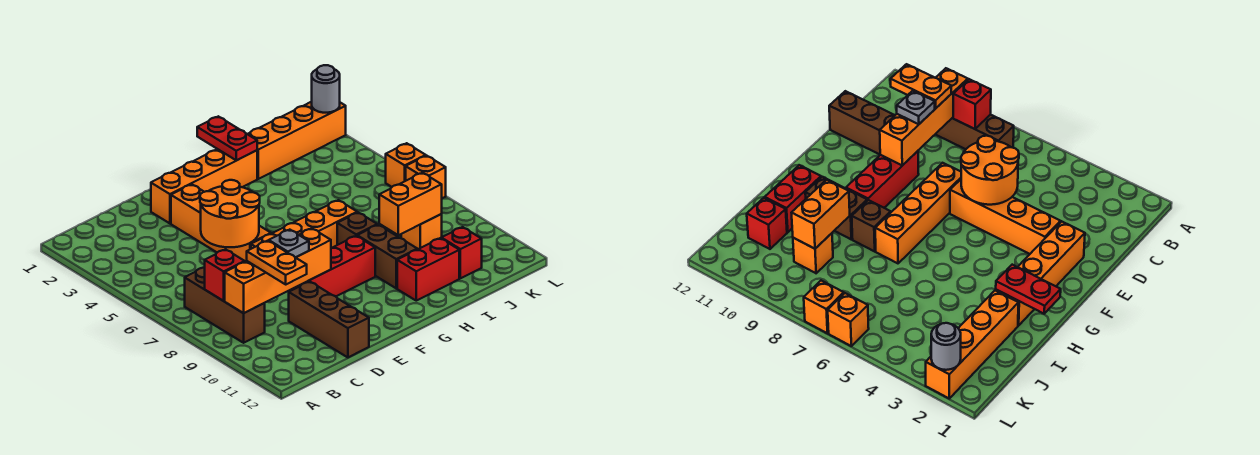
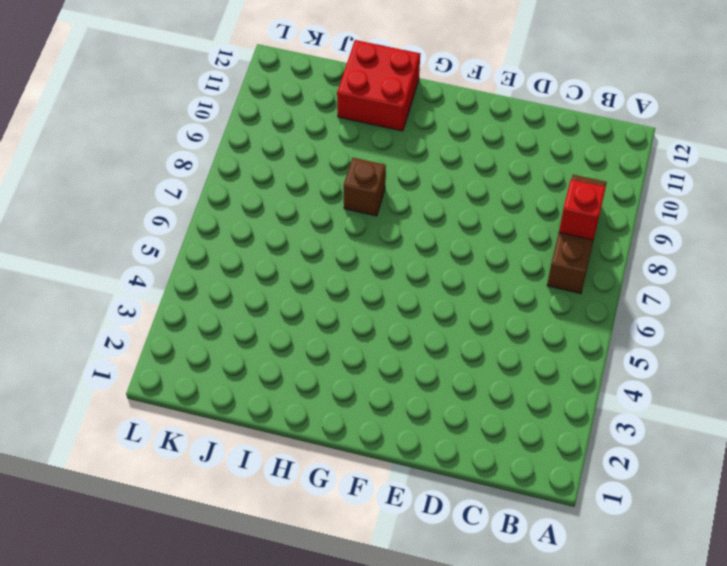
red brick H11:I12 level 1 -> red brick H11:I11 level 1
none -> brown brick D10:D12 level 1
none -> orange brick E2:H2 level 1
none -> orange brick E3:E6 level 1

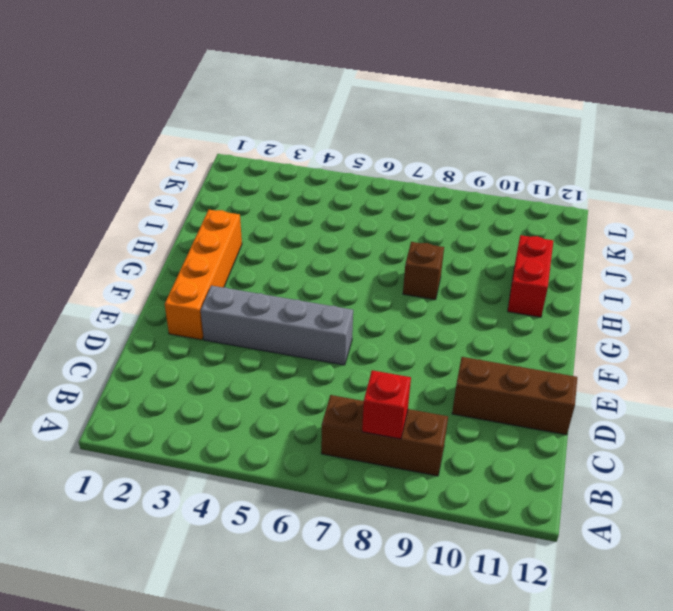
grey brick E3:E6 level 1 -> orange brick E3:E6 level 1
none -> orange brick E7:H7 level 1
none -> red brick E9:G9 level 1
none -> brown brick H9:H10 level 1

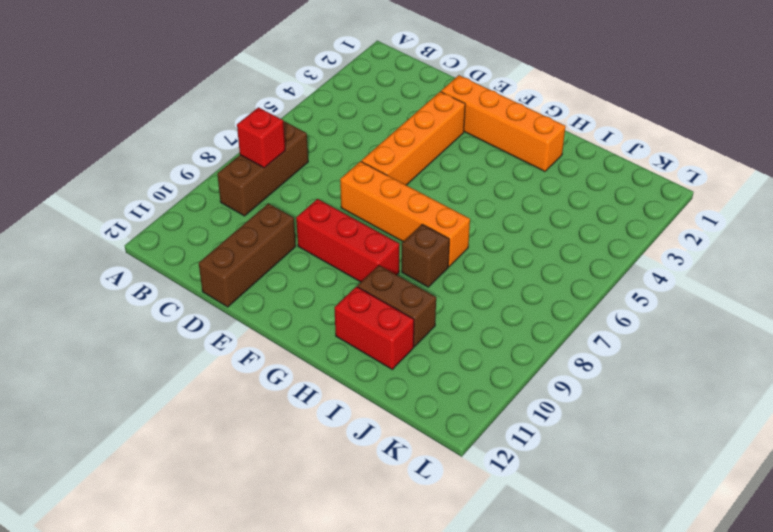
brown brick H10:I10 level 1 -> brown brick H9:H10 level 1
none -> orange brick I2:L2 level 1
none -> orange brick J9 level 1
none -> red brick J11 level 1

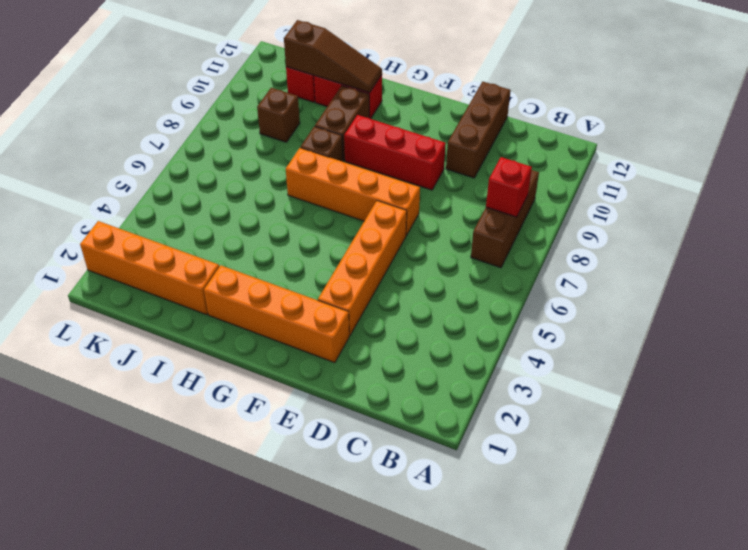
brown slope H11:J11 level 2 top J -> none
brown brick J9 level 1 -> orange brick J9 level 1
none -> orange brick L6 level 1
none -> orange brick L7 level 1
none -> orange brick B9:E9 level 2

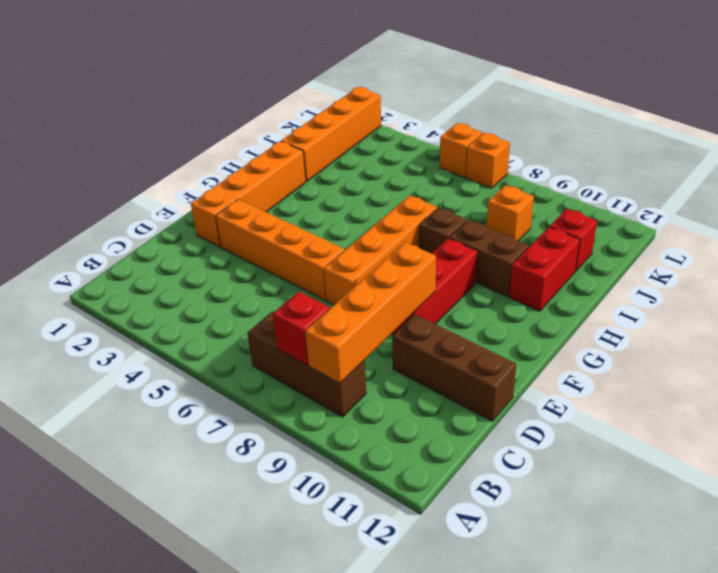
none -> orange round brick D5:E6 level 2
none -> red plate H1:H2 level 2
none -> orange brick I9:J9 level 2

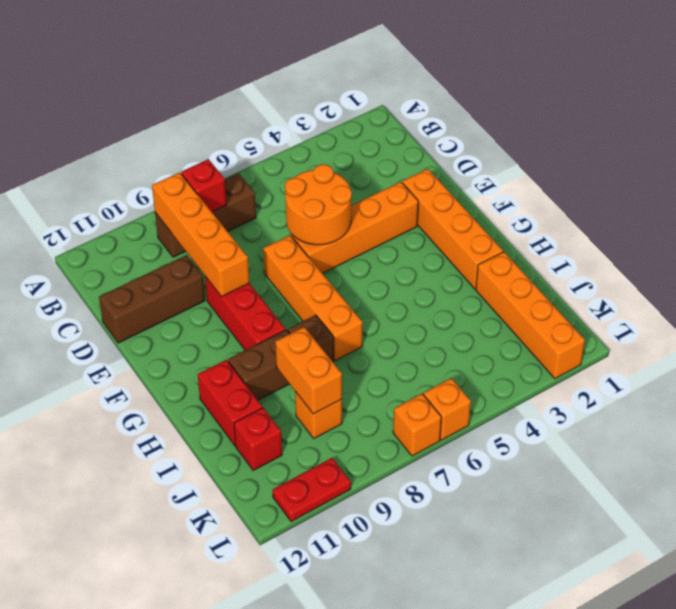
red plate L10:L11 level 1 -> red plate H1:H2 level 2
none -> grey round brick L2 level 2
none -> orange plate C9:C10 level 3
none -> grey plate D9 level 3

